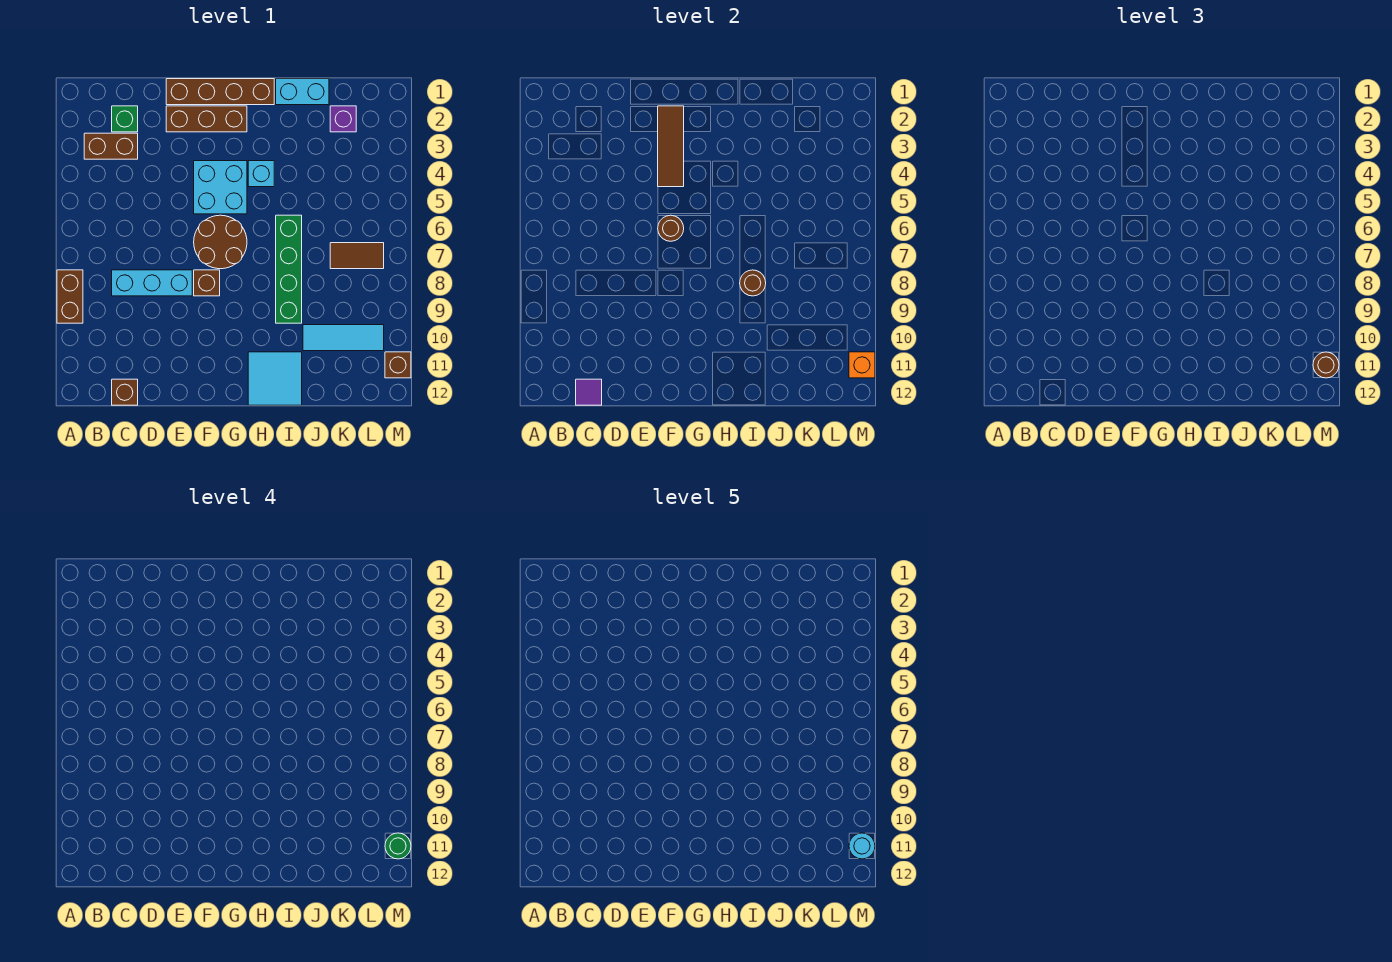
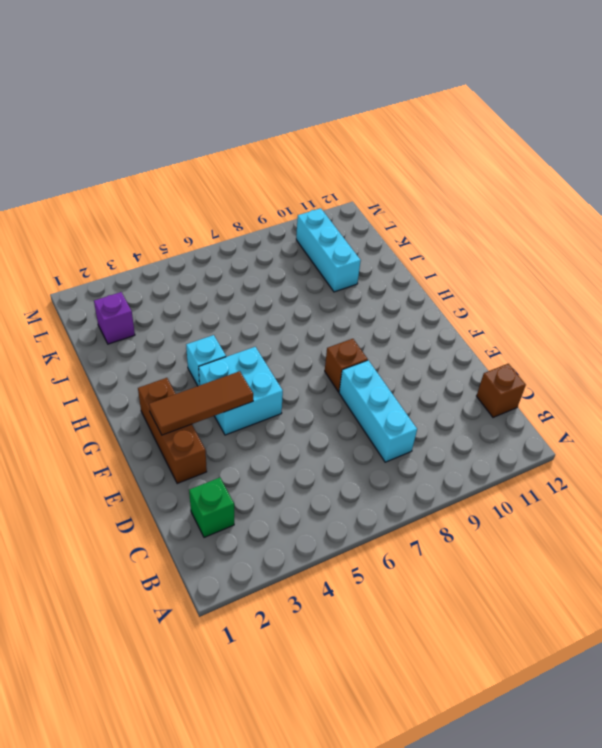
cyan brick J10:L10 level 1 -> cyan tile J10:L10 level 1
none -> brown brick A8:A9 level 1
none -> brown brick B3:C3 level 1
none -> brown brick E1:H1 level 1

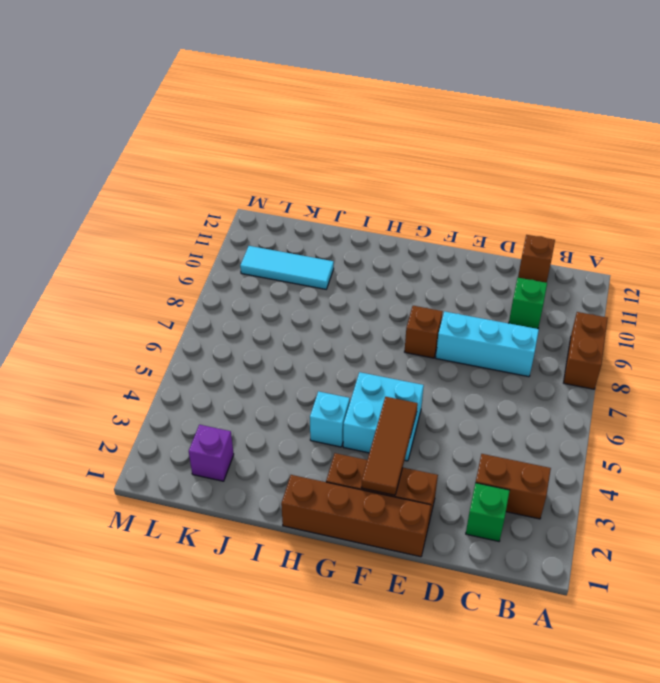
green brick C10 level 1 -> none
none -> brown round brick F6:G7 level 1
none -> cyan tile H11:I12 level 1
none -> cyan brick I1:J1 level 1

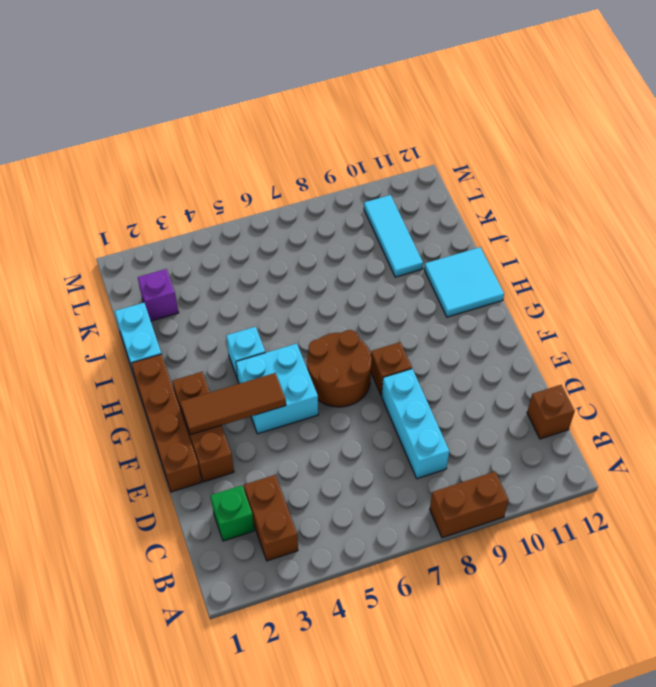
none -> green brick I6:I9 level 1
none -> brown tile K7:L7 level 1
none -> brown brick M11 level 1

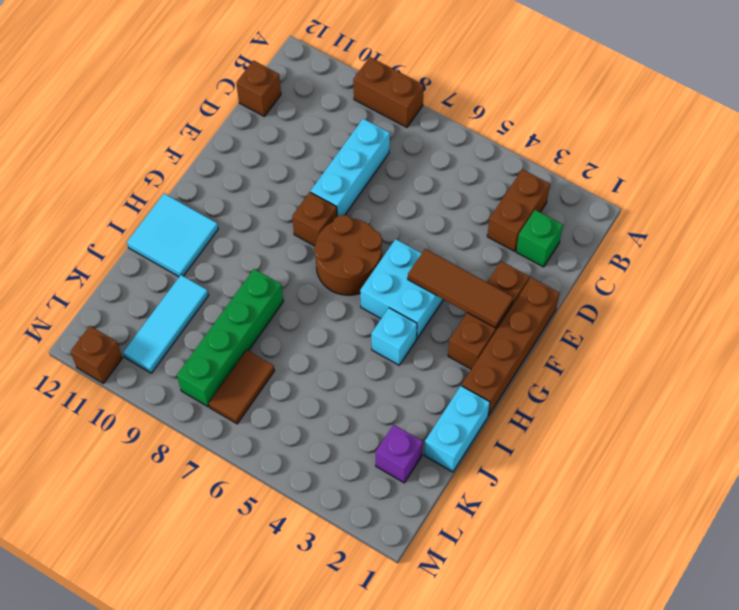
green brick I8:L8 level 1 -> green brick I6:I9 level 1
none -> purple tile C12 level 2
none -> brown round brick F6 level 2
none -> brown round brick I8 level 2

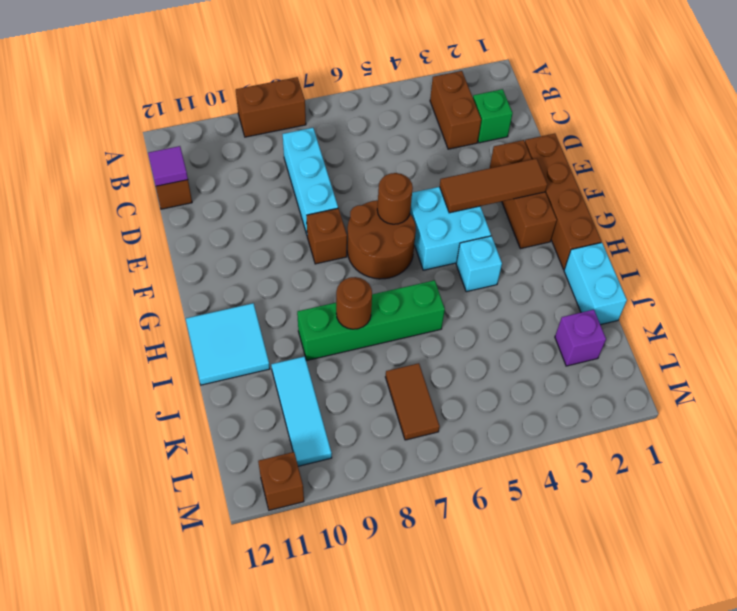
none -> orange brick M11 level 2
none -> brown round brick M11 level 3
none -> green round brick M11 level 4

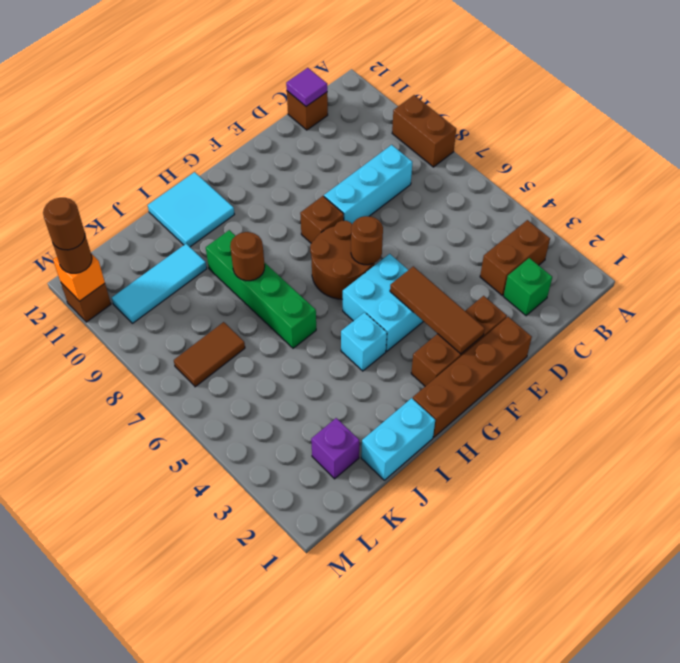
brown round brick M11 level 4 -> green round brick M11 level 4
none -> cyan round brick M11 level 5

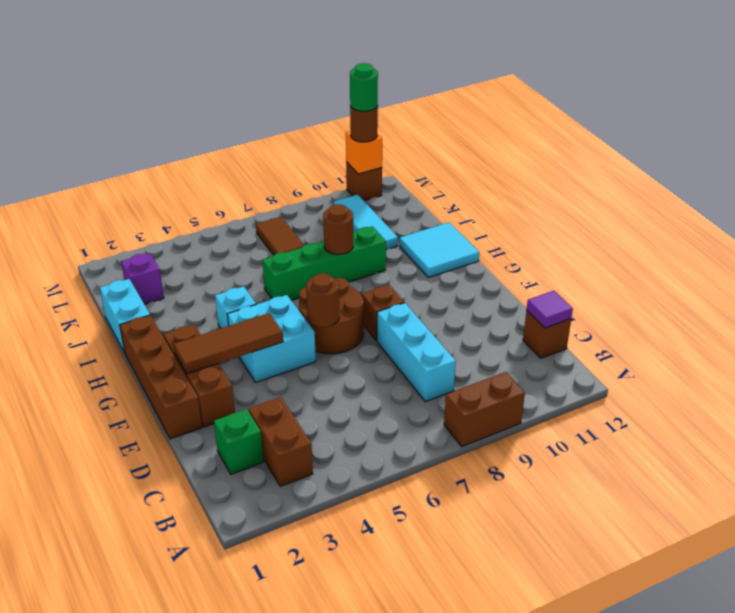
none -> cyan round brick M11 level 5

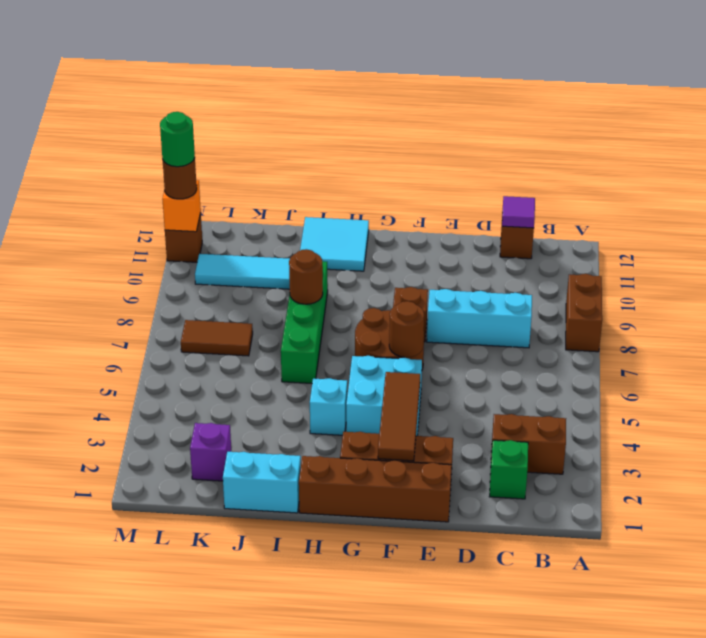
none -> cyan round brick M11 level 5

